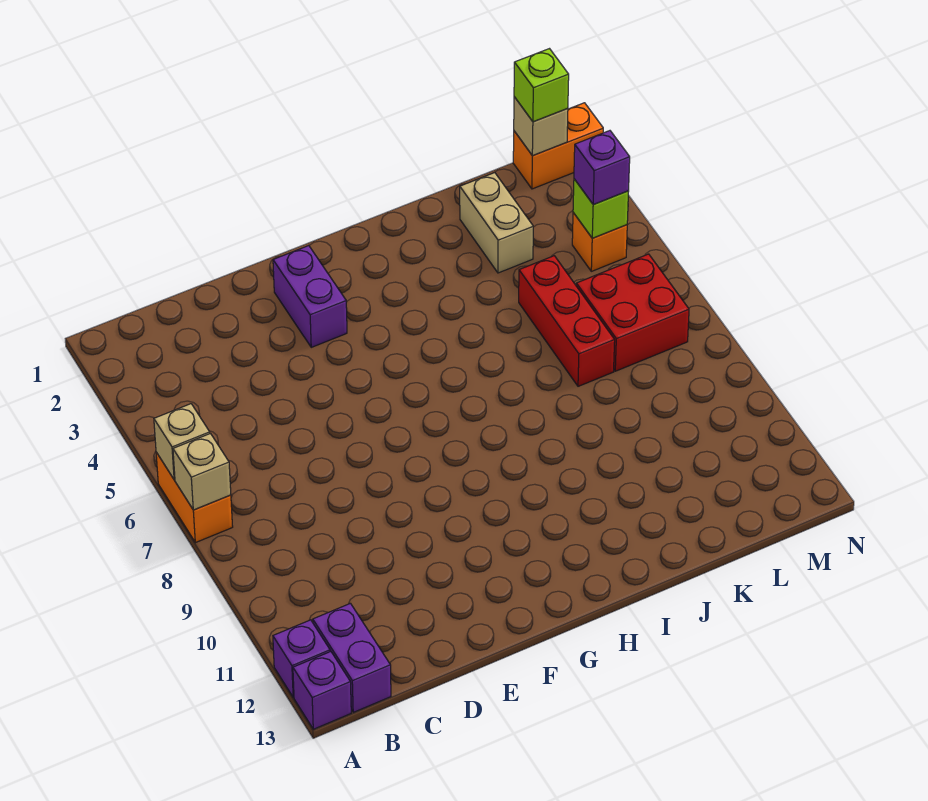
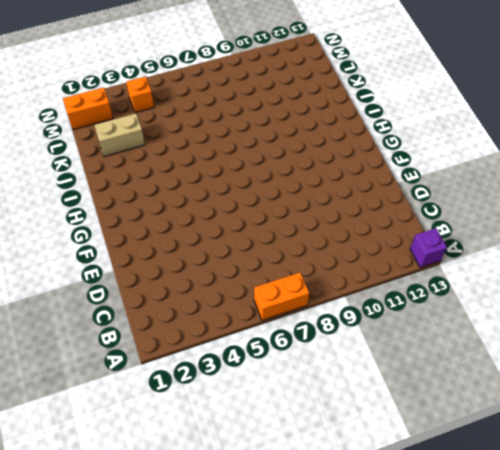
orange brick M1:M2 level 1 -> orange brick M1:N1 level 1
none -> purple brick A12 level 1
none -> purple brick B12:B13 level 1
none -> purple brick F2:F3 level 1

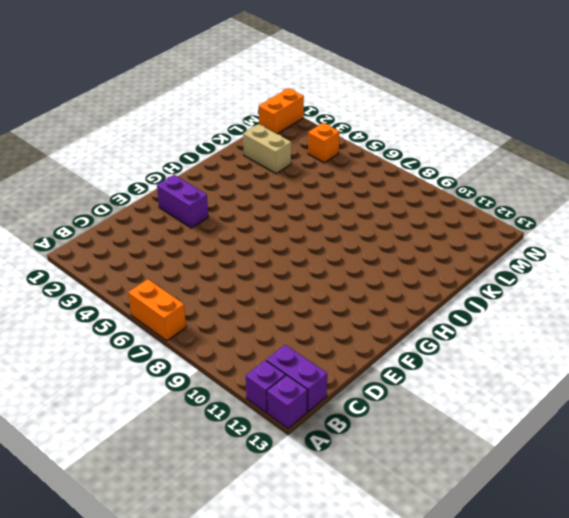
none -> red brick K5:K7 level 1
none -> red brick L6:M7 level 1
none -> tan brick A6 level 2

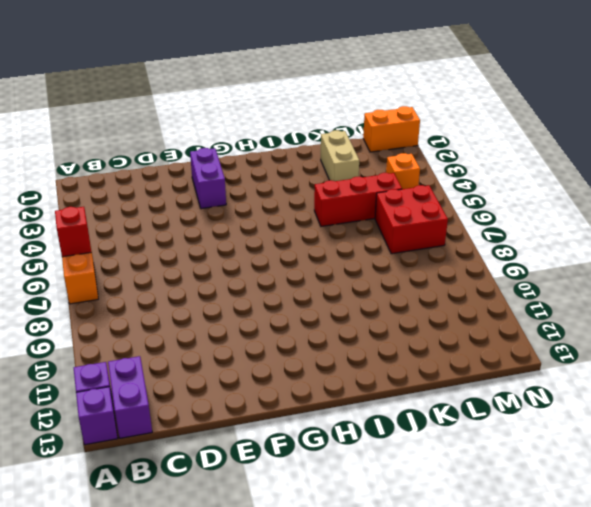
red brick A6 level 2 -> tan brick A6 level 2
red brick J5:L5 level 1 -> red brick K5:K7 level 1
none -> tan brick A7 level 2
none -> tan brick M1 level 2
none -> lime brick M4 level 2

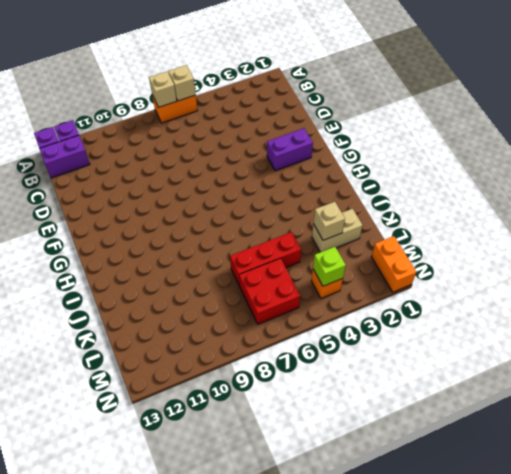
tan brick K3 level 2 -> tan brick M1 level 2
none -> lime brick M1 level 3
none -> purple brick M4 level 3

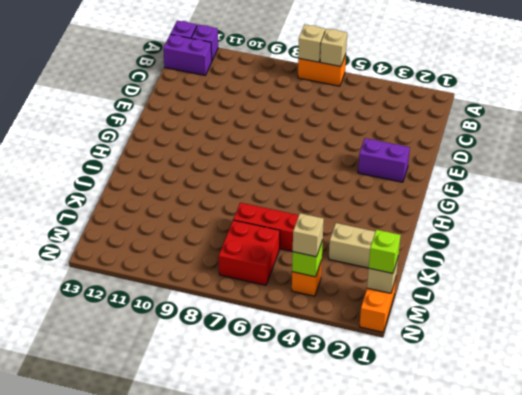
tan brick M4 level 3 -> purple brick M4 level 3

